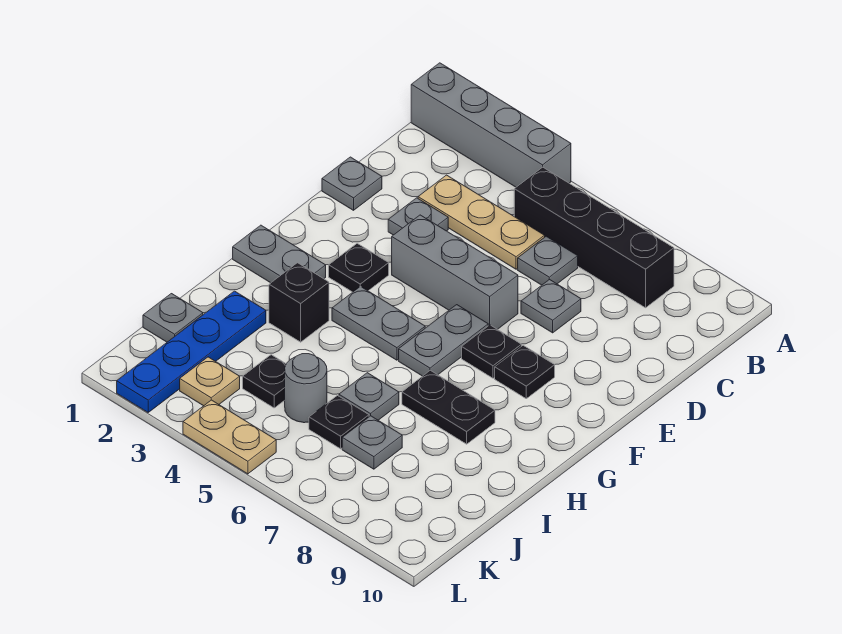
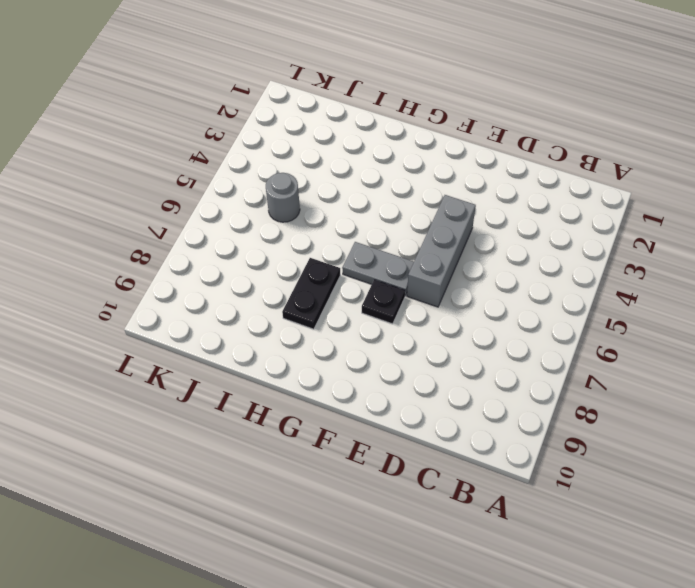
none -> grey brick A1:A4 level 1
none -> black brick B5:B8 level 1
none -> tan plate C3:C5 level 1

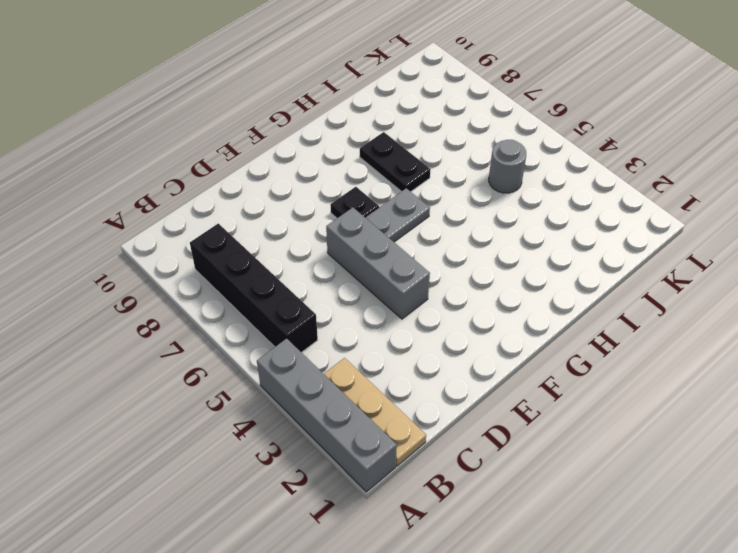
tan plate B1:B3 level 1 -> tan plate C3:C5 level 1
none -> grey plate C6 level 1
none -> grey plate D1 level 1
none -> grey plate D3 level 1

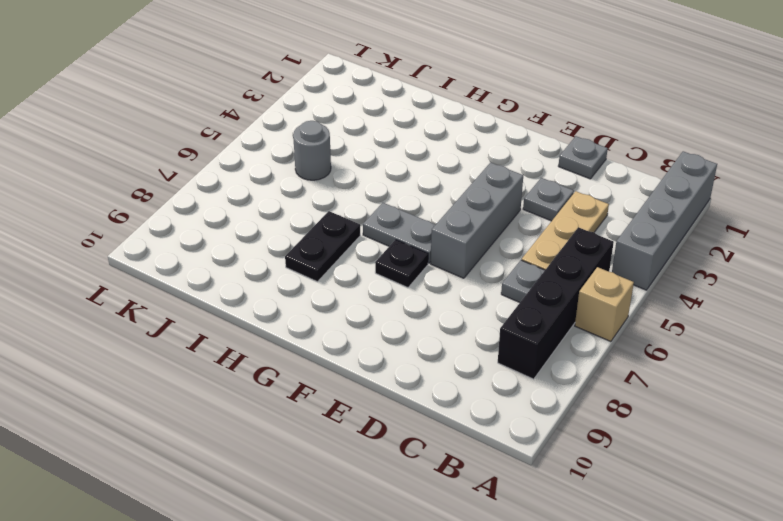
tan brick A6 level 1 -> none
none -> grey plate D7 level 1
none -> black plate F3 level 1
none -> black plate F8 level 1

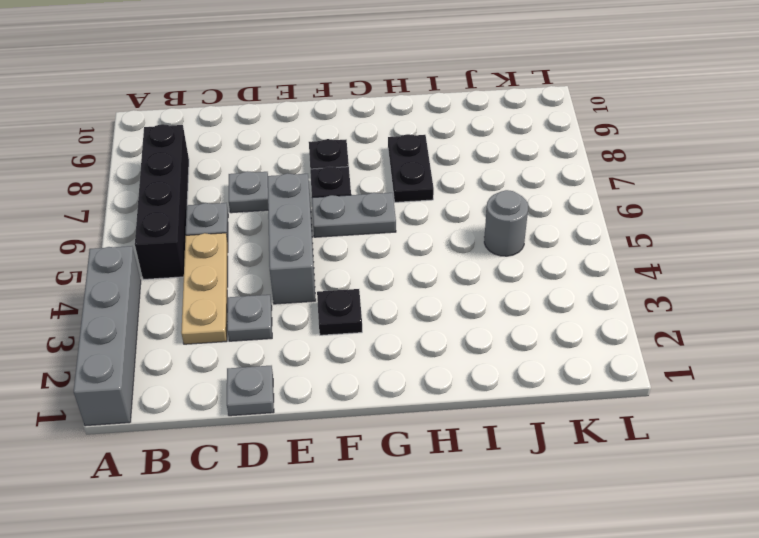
none -> grey plate G1:G2 level 1
none -> grey plate G4:G5 level 1
none -> black brick H3 level 1

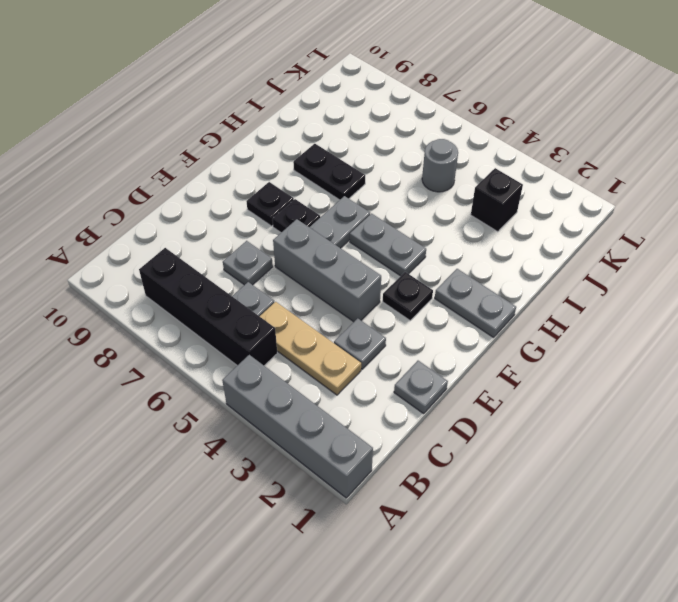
black brick J3 level 1 -> black brick H3 level 1
none -> blue plate I2:L2 level 1
none -> grey plate I6 level 1
none -> grey plate J1 level 1

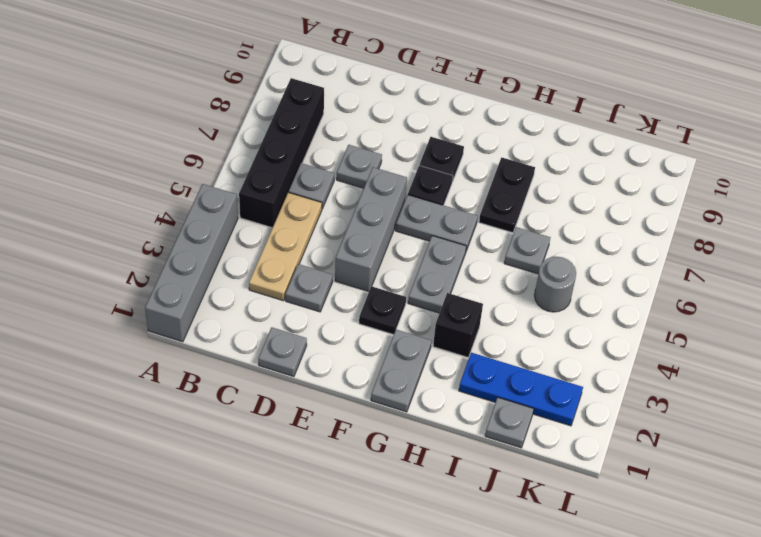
blue plate I2:K2 level 1 -> blue plate I2:L2 level 1
none -> black plate J4 level 1
none -> black plate J6 level 1
none -> grey plate J7 level 1

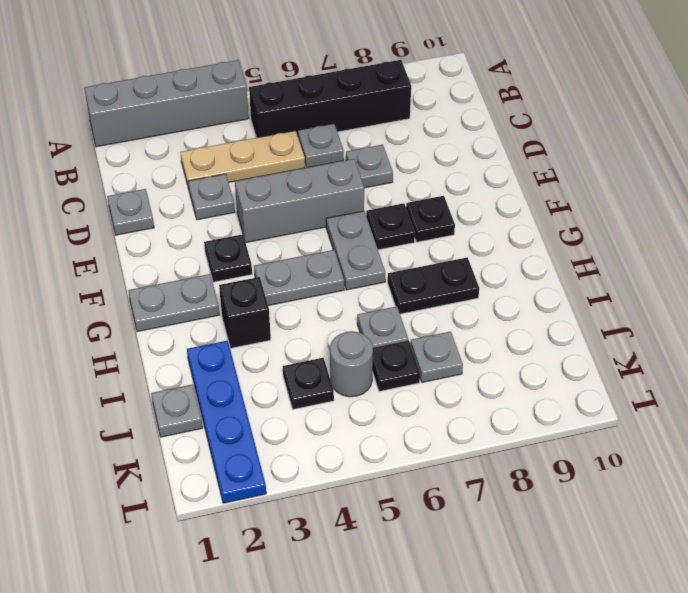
none -> tan plate K3 level 1
none -> tan plate L4:L5 level 1

